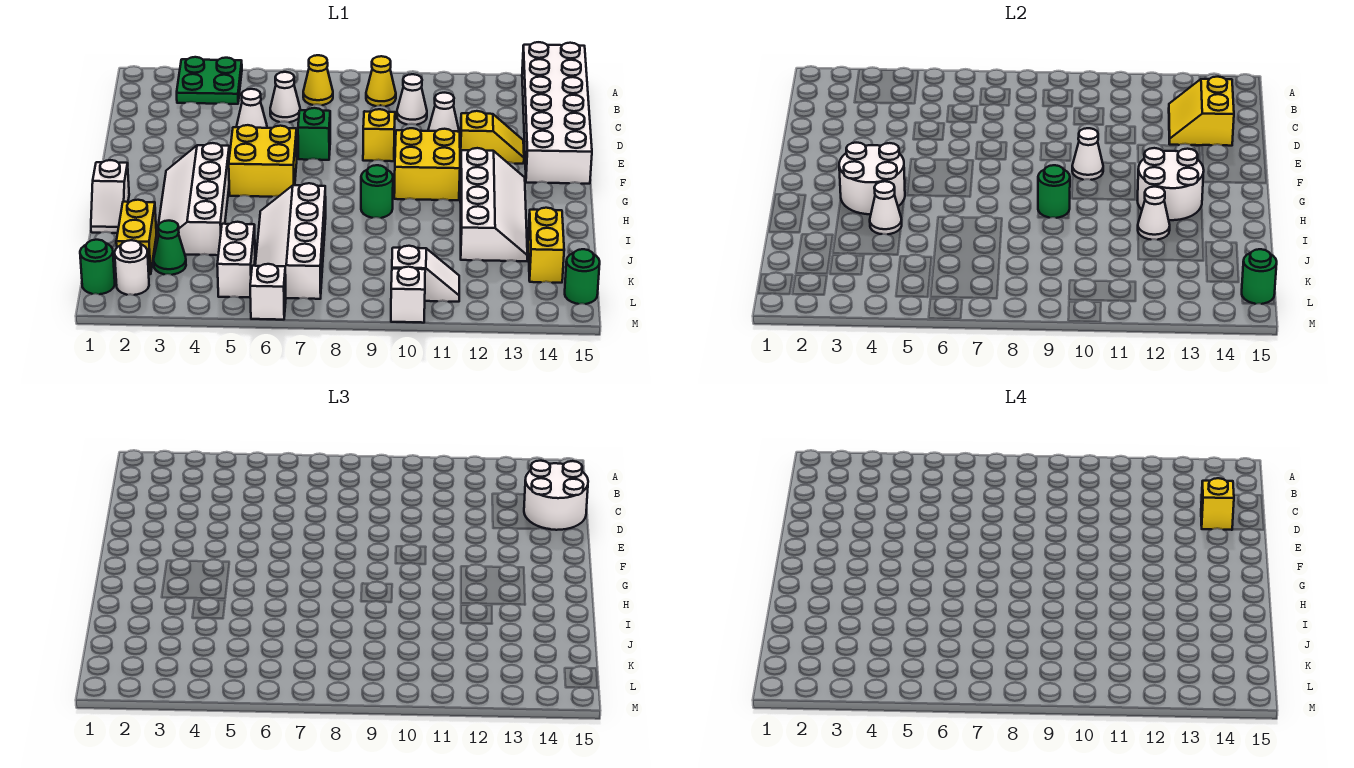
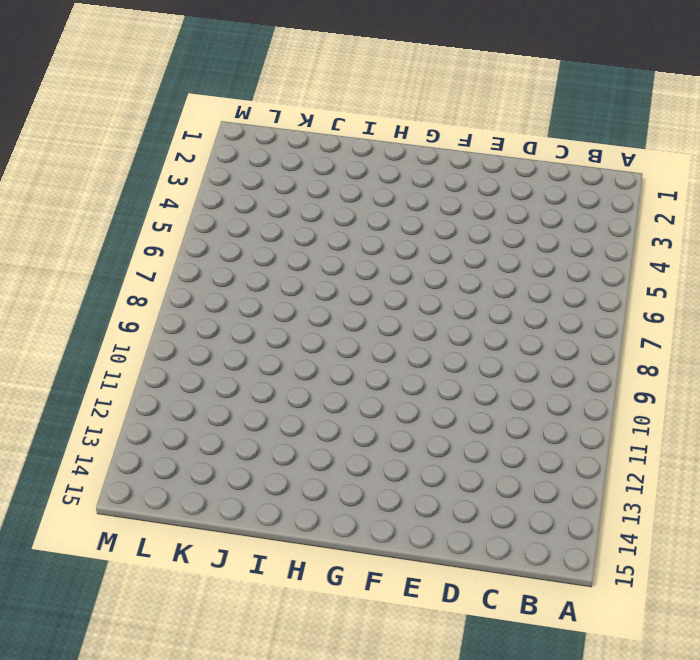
none -> green plate A3:B4 level 1
none -> white brick A14:F15 level 1
none -> yellow cone B7 level 1
none -> yellow cone B9 level 1

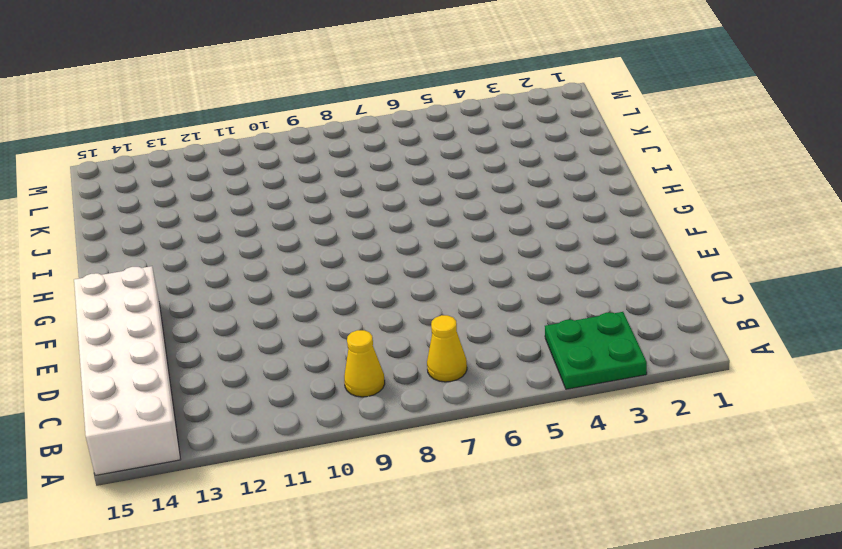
none -> white cone C6 level 1
none -> white cone C10 level 1
none -> white cone D5 level 1
none -> white cone D11 level 1

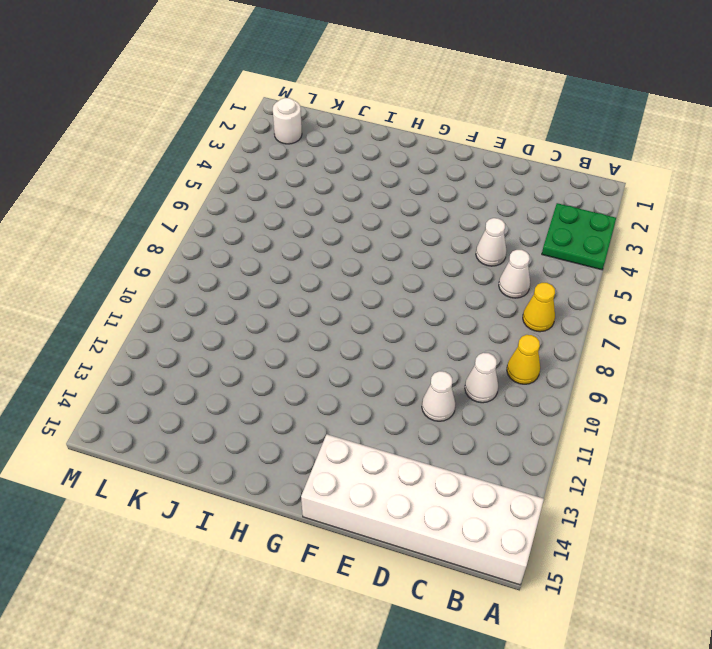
none -> green brick E7 level 1
none -> yellow brick E9 level 1
none -> yellow slope E12:E13 level 1 top 12
none -> yellow brick F5:G6 level 1

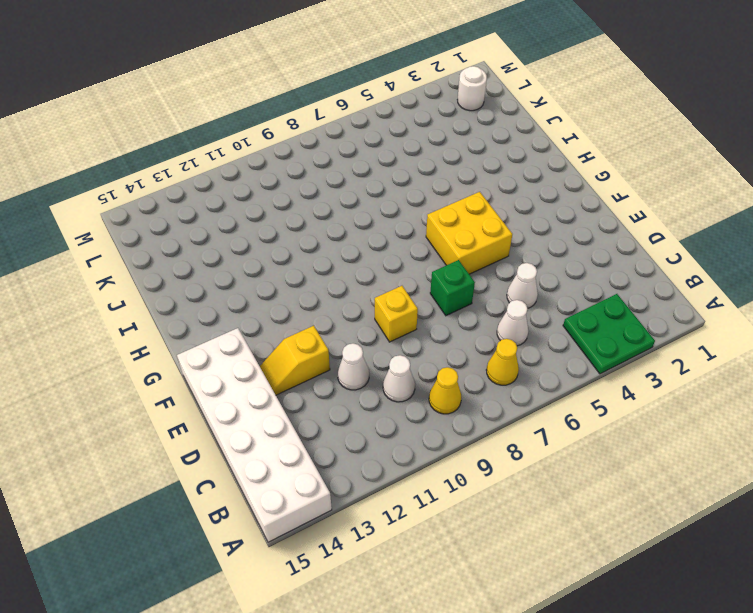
none -> yellow brick F10:G11 level 1
none -> white slope G3:J4 level 1 top 4
none -> white slope G12:J13 level 1 top 12
none -> white slope H1:I1 level 1 top H

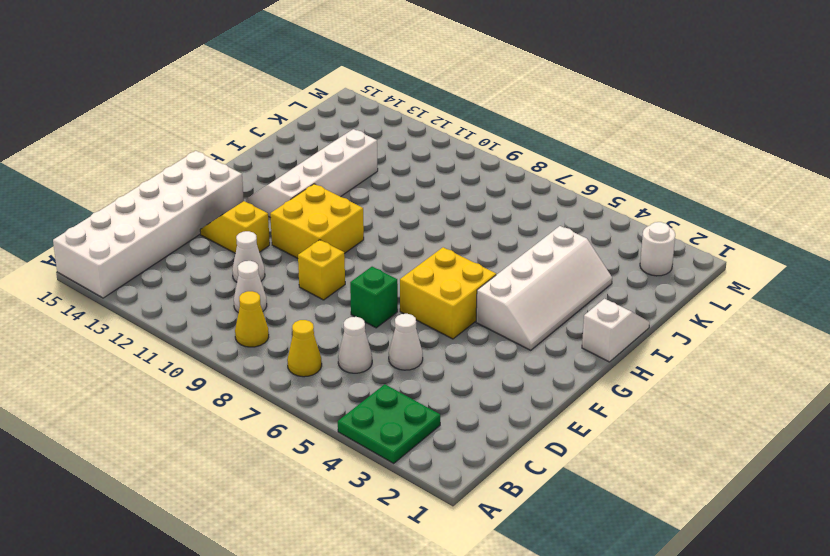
none -> green round brick H9 level 1
none -> white slope I6:L7 level 1 top 7
none -> yellow brick J2:K2 level 1
none -> yellow brick J14:K14 level 1

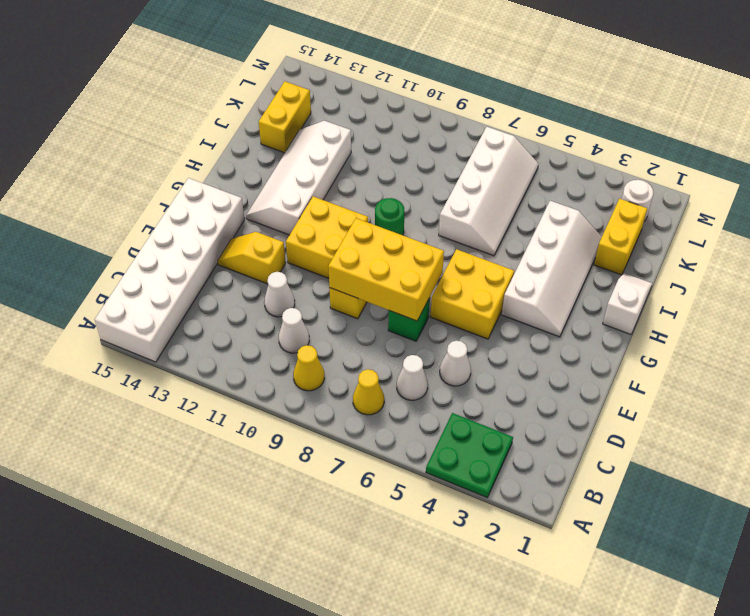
yellow brick E7:F9 level 2 -> none
none -> green cone K3 level 1
none -> white brick K5:L5 level 1
none -> green round brick L1 level 1
none -> white slope L10:L11 level 1 top 10

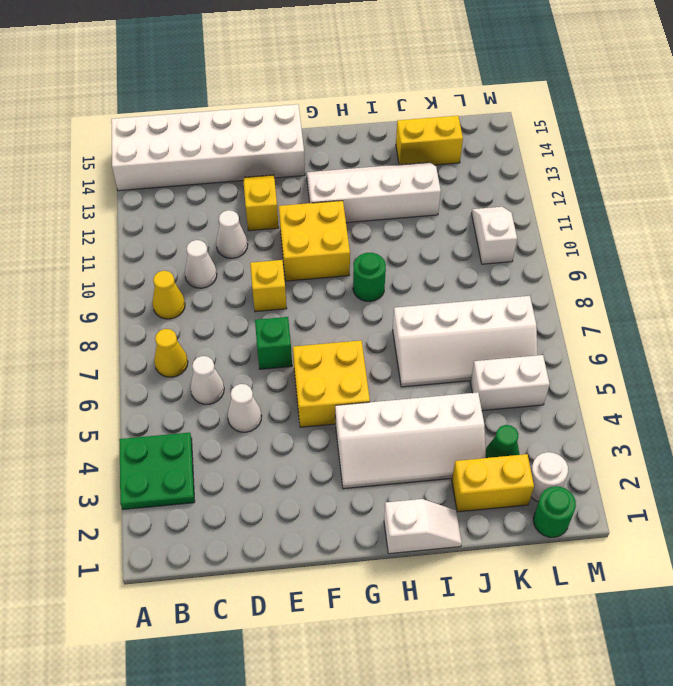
none -> green round brick L15 level 1
none -> white brick M6 level 1
none -> white brick M10 level 1
none -> yellow slope C13:D14 level 2 top 14

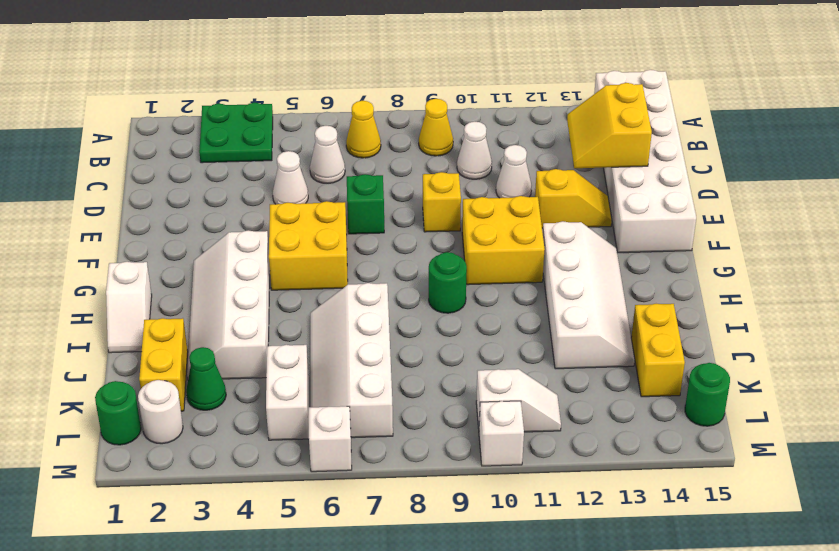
none -> white cone F10 level 2
none -> white round brick G3:H4 level 2
none -> white round brick G12:H13 level 2
none -> green round brick H9 level 2

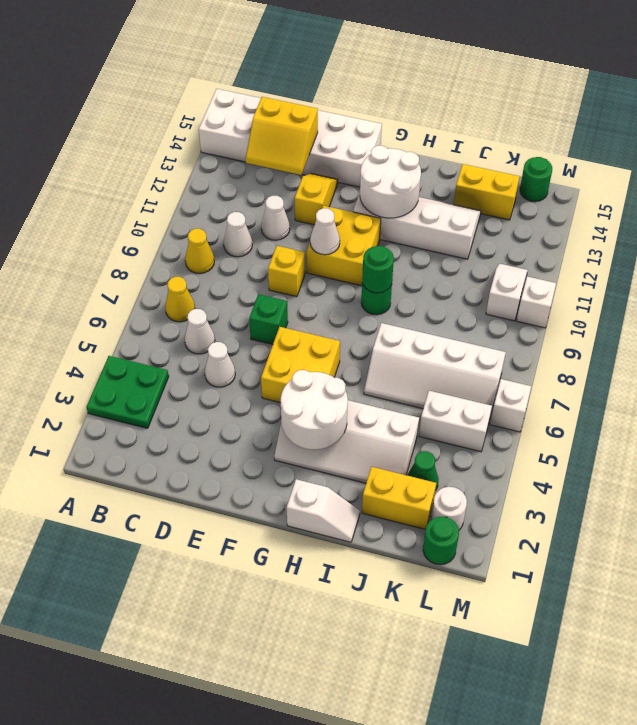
none -> white cone I4 level 2
none -> white cone I12 level 2
none -> green round brick L15 level 2
none -> white round brick C14:D15 level 3

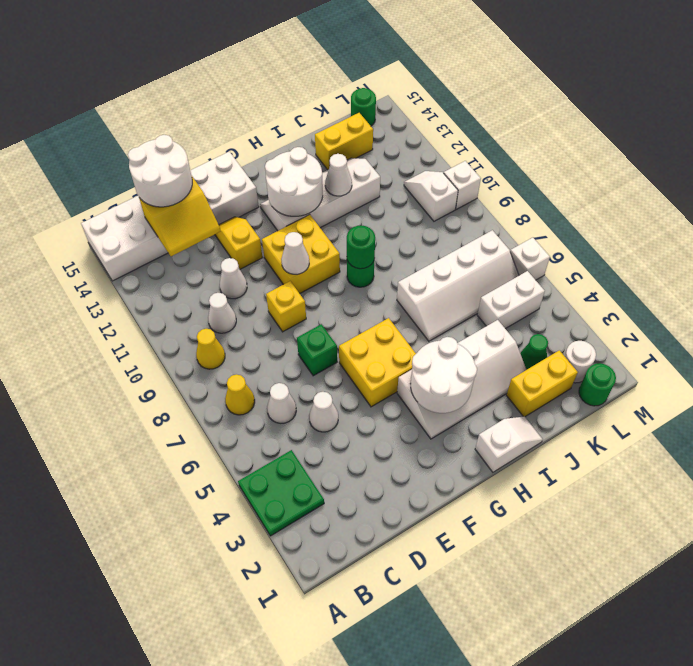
none -> white cone I4 level 2
none -> green round brick L15 level 2
none -> yellow brick D14 level 4

